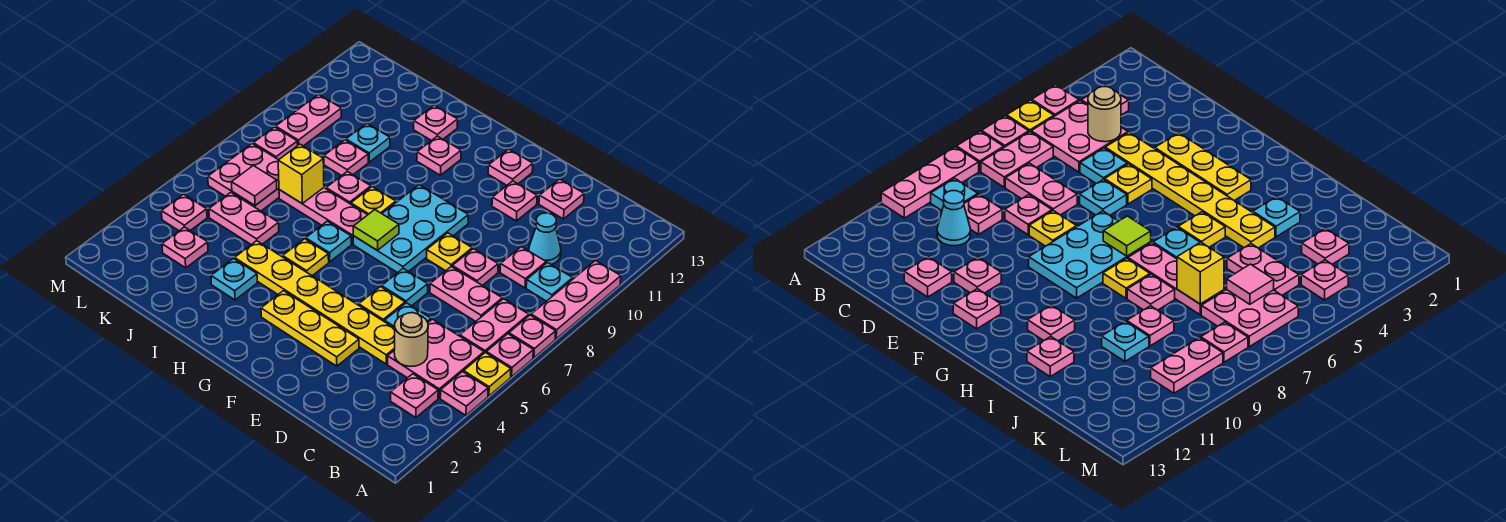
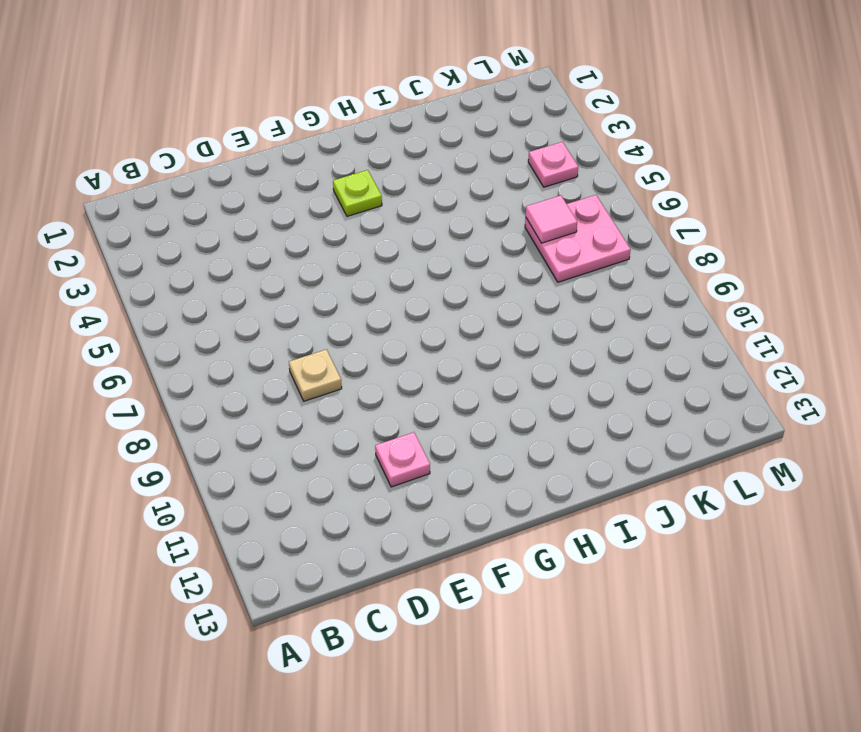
tan plate D8 level 1 -> pink plate D8 level 1
lime plate G3 level 1 -> yellow plate E3:G3 level 1
none -> pink plate A4 level 1
none -> yellow plate A5 level 1
none -> pink plate A6 level 1
none -> pink plate A7 level 1

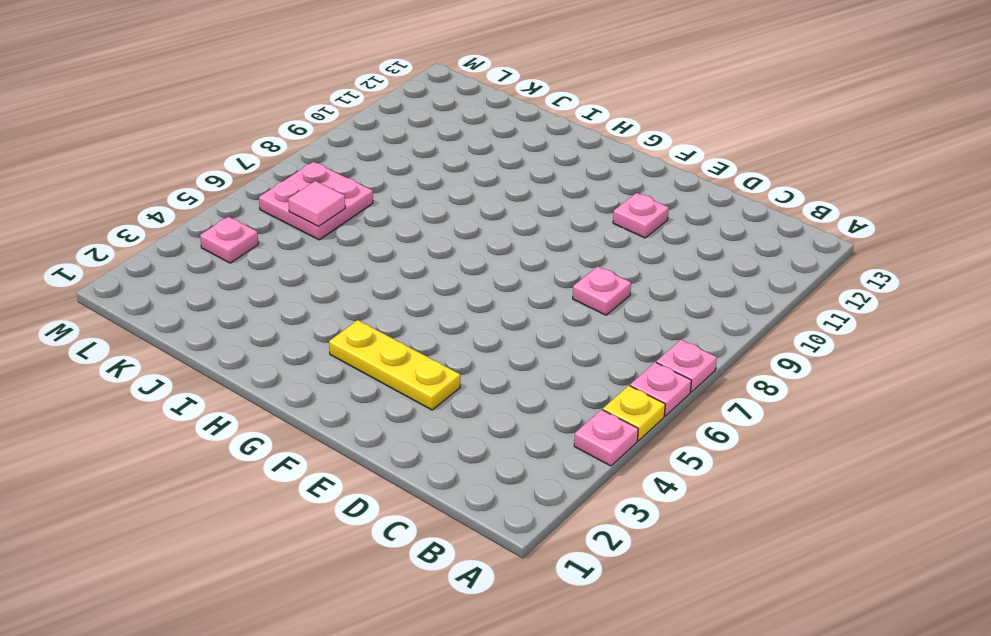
none -> pink plate A8:A10 level 1
none -> pink plate B3 level 1
none -> pink plate B4:C5 level 1
none -> pink plate B6:B7 level 1

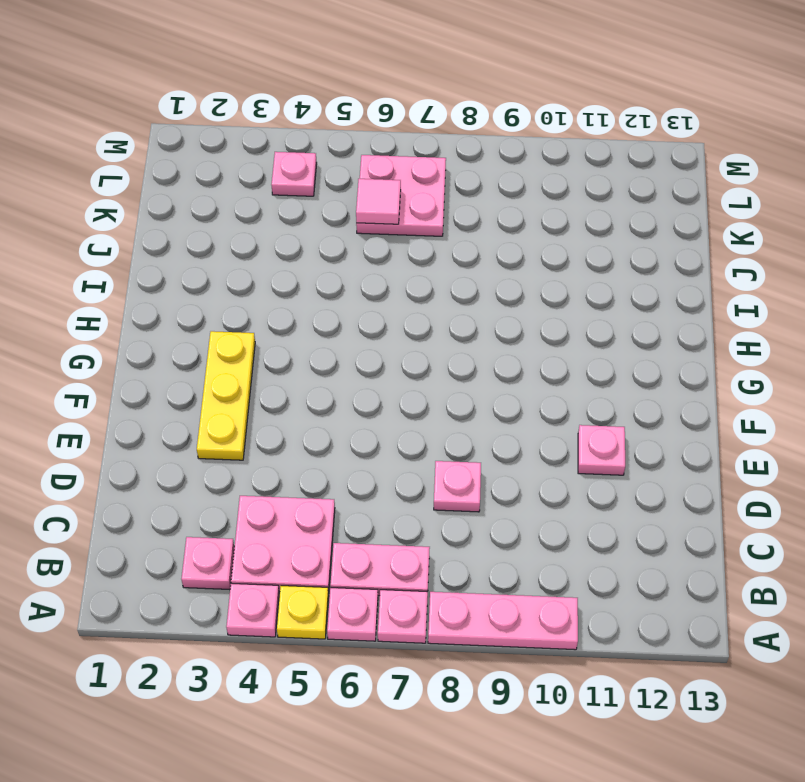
none -> cyan plate B9 level 1
none -> pink plate C7:D7 level 1
none -> pink plate C9 level 1
none -> cyan cone C10 level 1

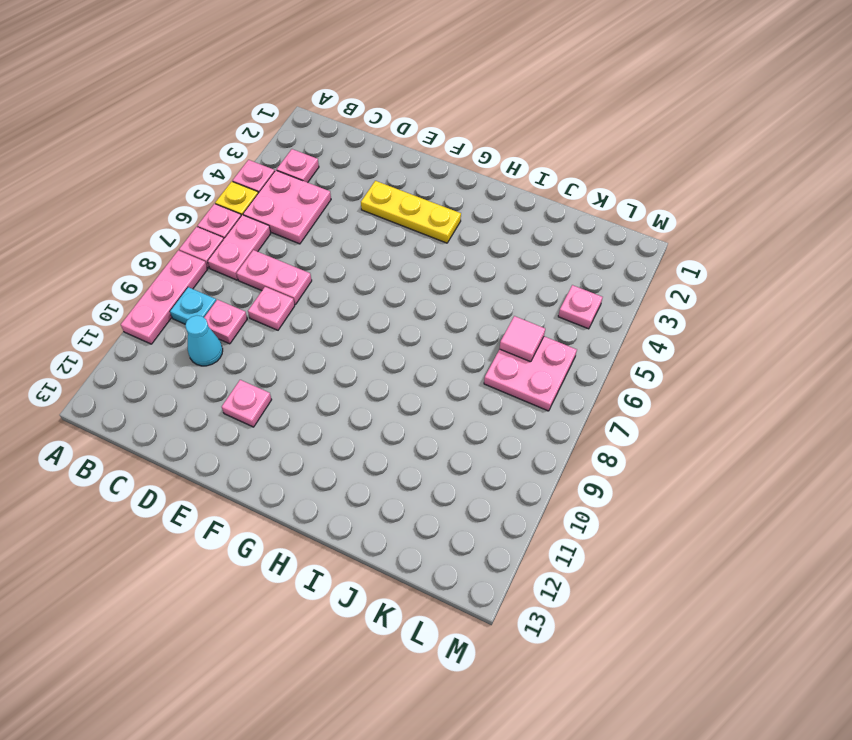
none -> yellow plate D4:I4 level 1
none -> cyan plate D5 level 1
none -> pink plate D12 level 1
none -> yellow plate E5 level 1

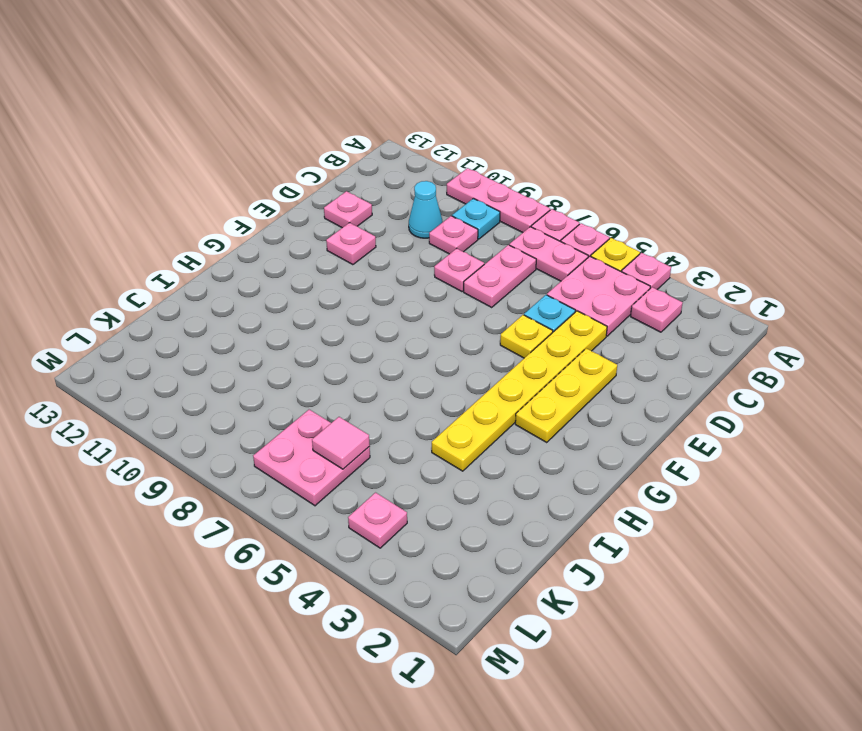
none -> cyan plate E6 level 1
none -> yellow plate E8 level 1
none -> cyan plate F7:G9 level 1
none -> pink plate F12 level 1

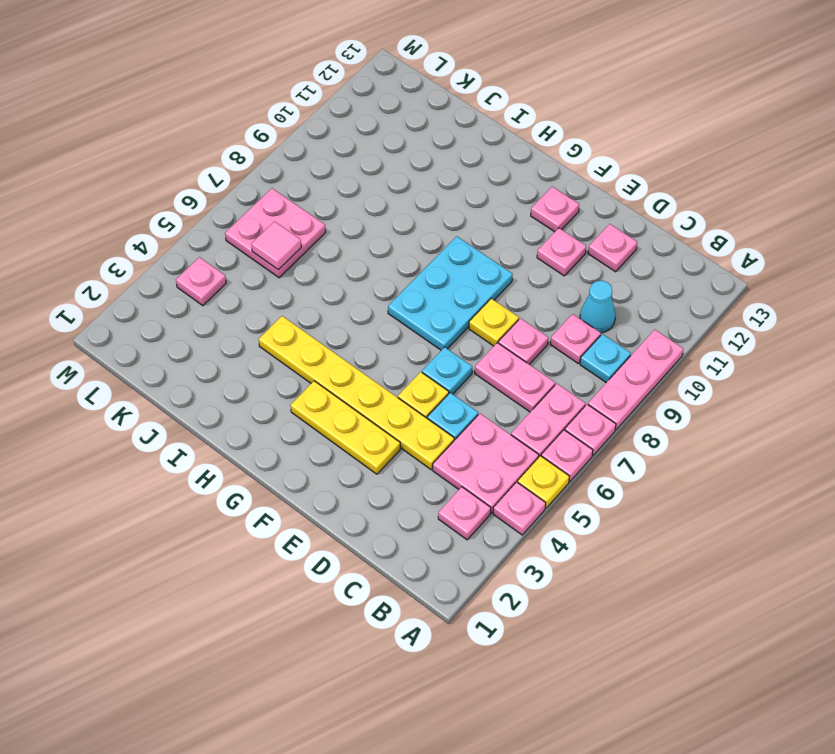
none -> yellow plate H5 level 1
none -> cyan plate H6 level 1
none -> pink plate H7:J7 level 1
none -> yellow plate H8 level 1

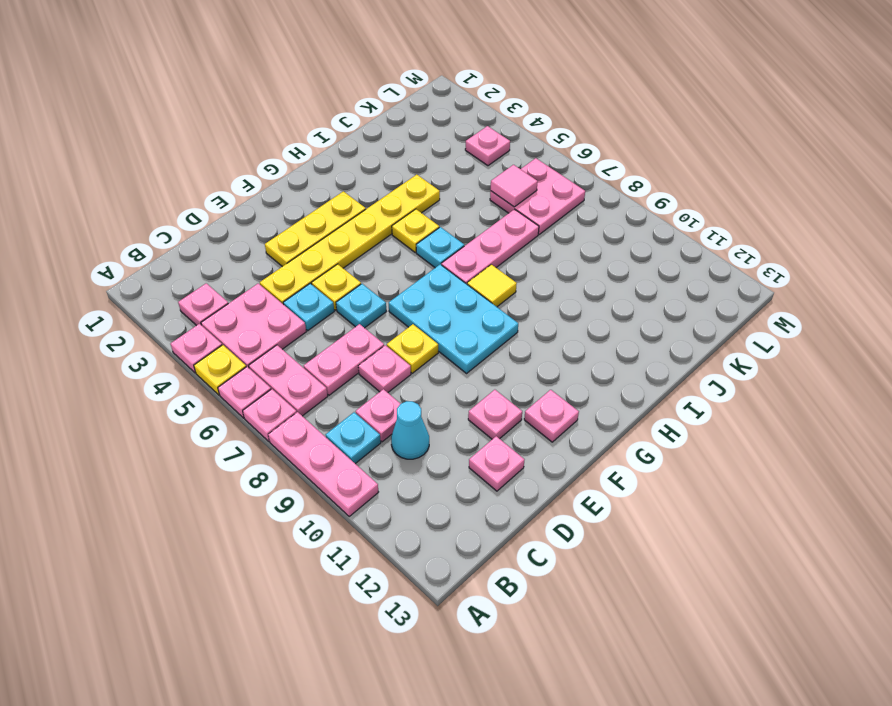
yellow tile H8 level 1 -> yellow plate H8 level 1
none -> pink plate H11 level 1
none -> cyan plate I3 level 1
none -> pink plate I8 level 1
none -> pink plate I12 level 1

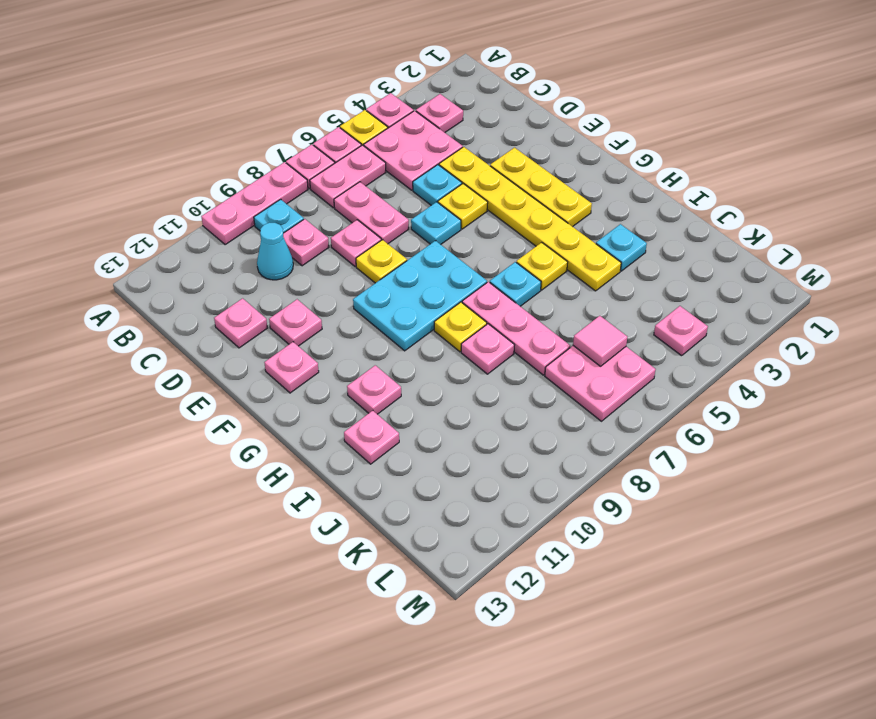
none -> pink plate J5:K5 level 1
none -> pink plate J9 level 1
none -> cyan plate J10 level 1
none -> pink plate K3 level 1

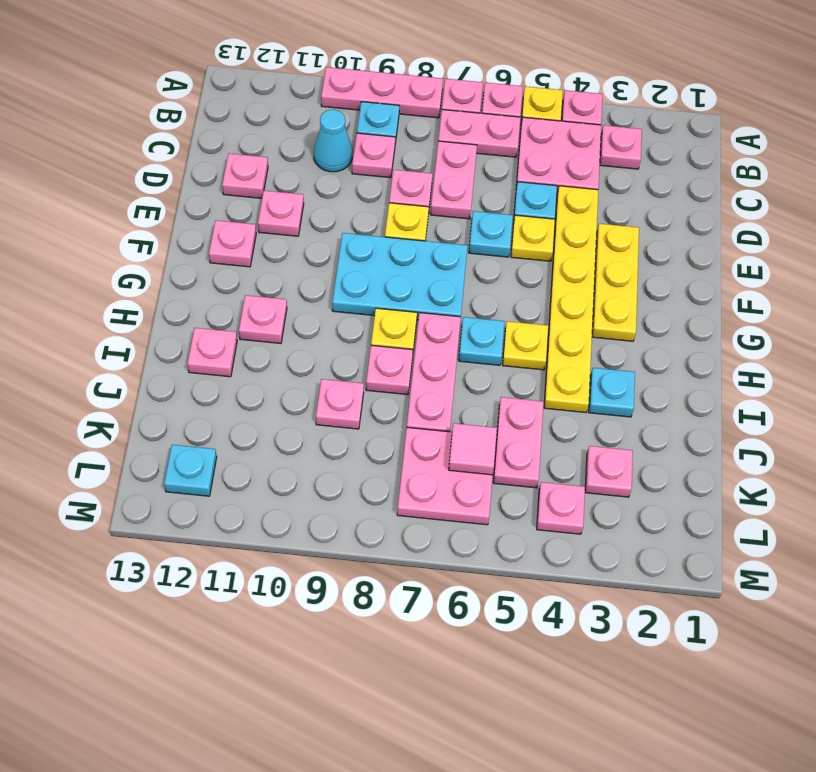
cyan plate L12 level 1 -> cyan plate J10 level 1
none -> pink plate L8 level 1
none -> pink plate L9:L10 level 1
none -> tan round brick C4 level 2
none -> lime tile G7 level 2

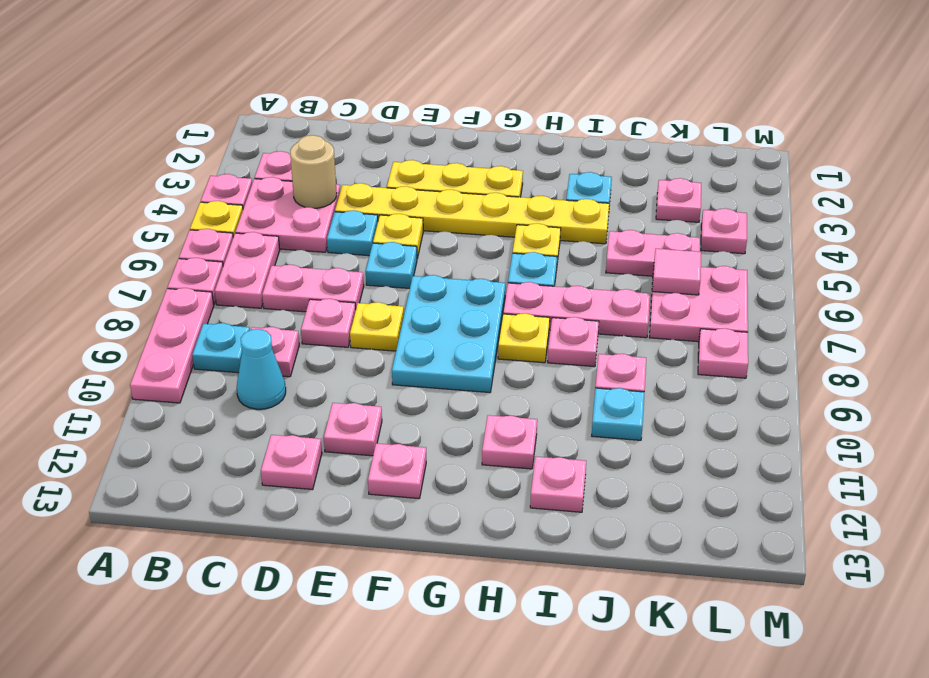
none -> pink plate L9:L10 level 1
none -> lime tile G7 level 2
none -> yellow brick J7 level 2

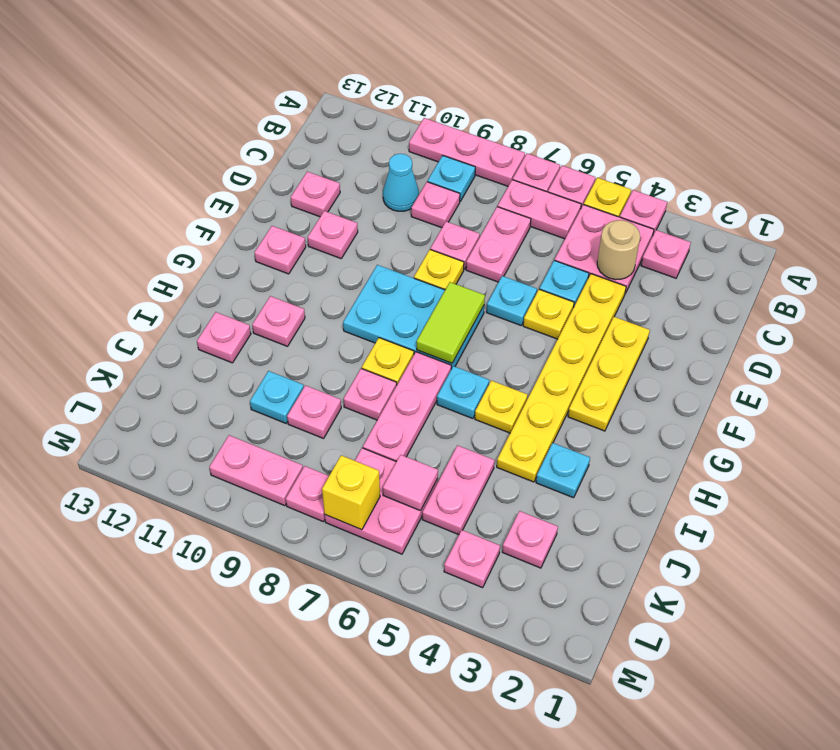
lime tile F7:G7 level 2 -> lime tile G7 level 2
yellow brick L7 level 2 -> yellow brick J7 level 2

